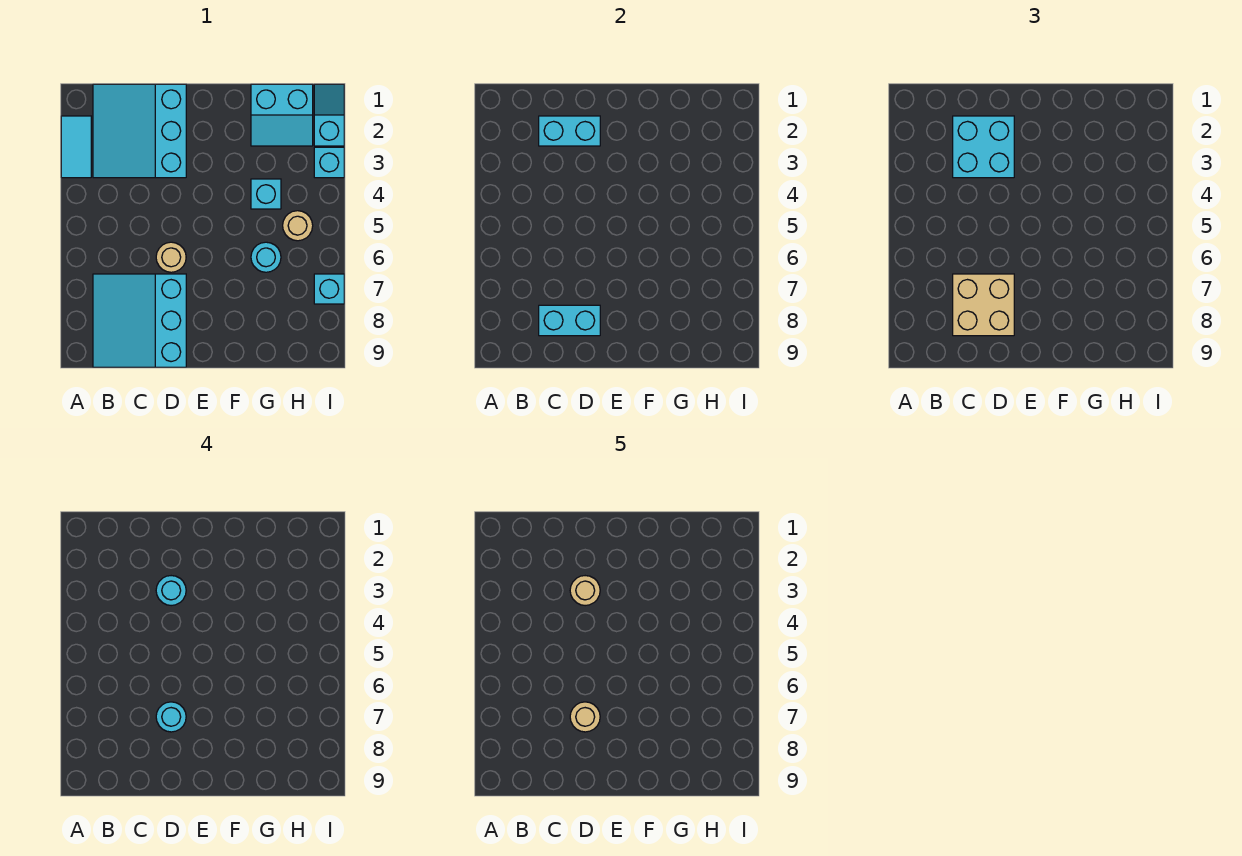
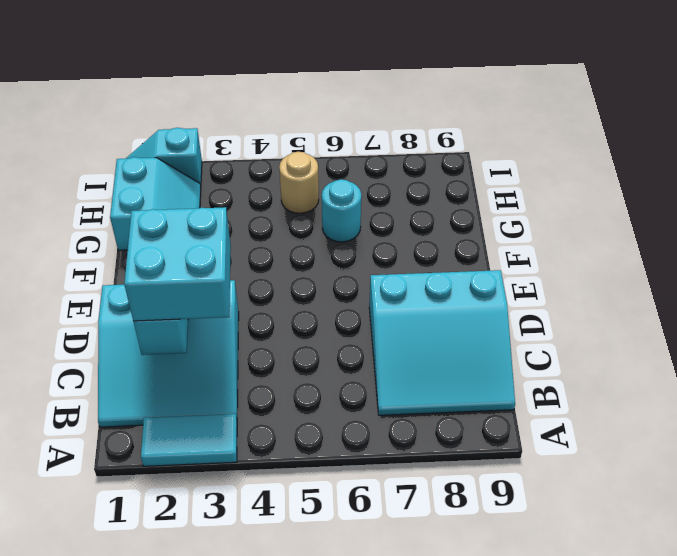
none -> tan round brick D6 level 1
none -> cyan brick G4 level 1
none -> cyan brick I3 level 1

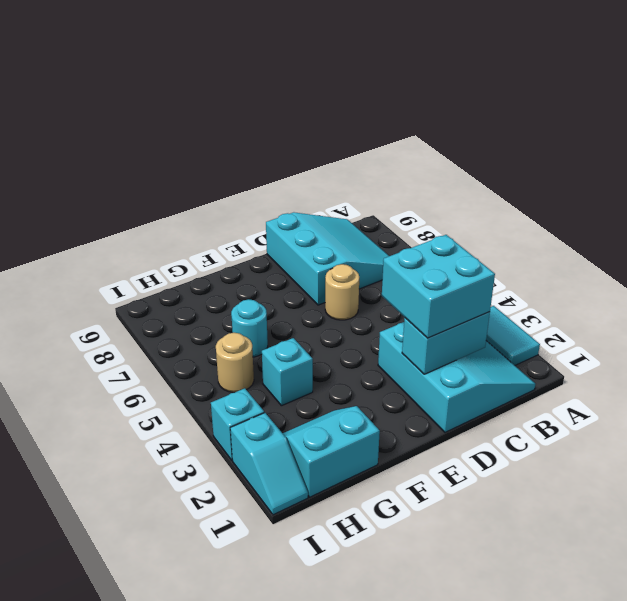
none -> cyan brick I7 level 1
none -> cyan brick C8:D8 level 2
none -> tan brick C7:D8 level 3

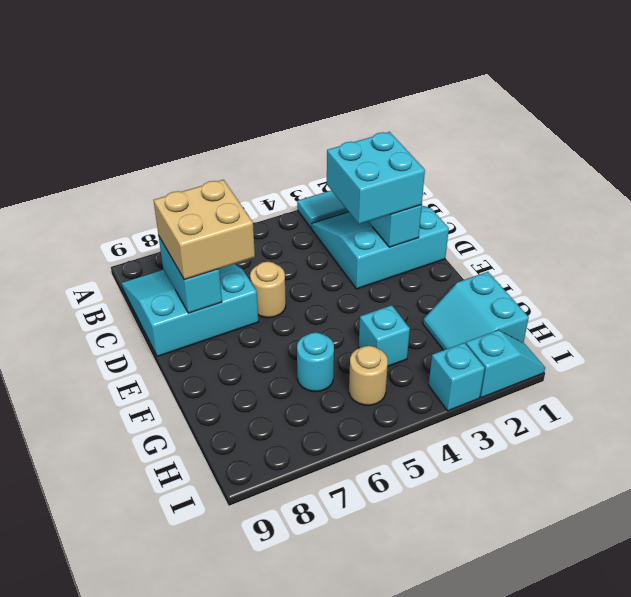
none -> cyan brick I7 level 1
none -> cyan round brick D3 level 4
none -> cyan round brick D7 level 4

